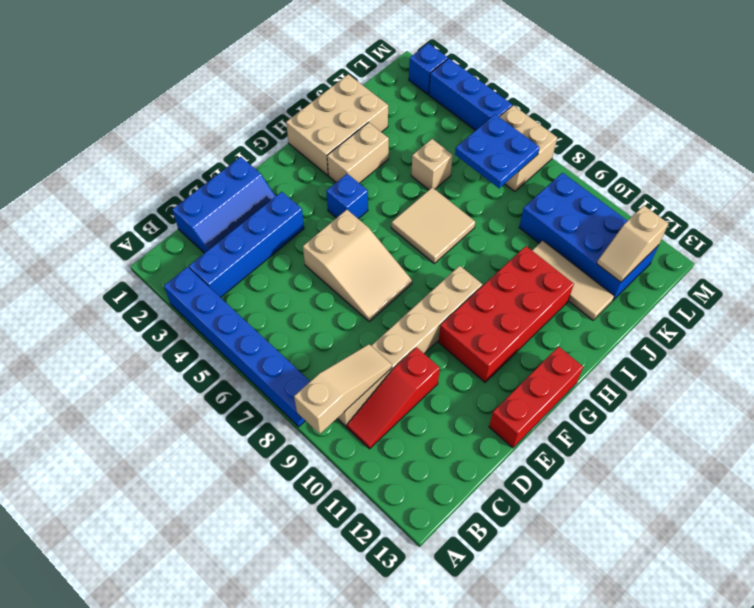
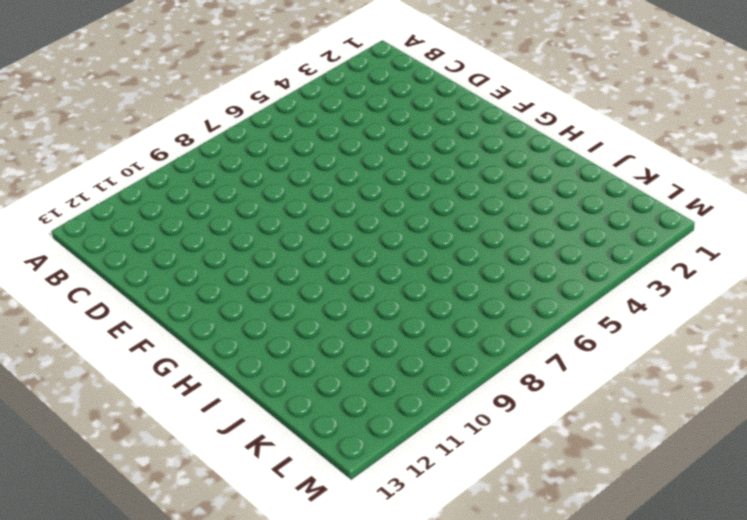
none -> blue brick A3:A8 level 1
none -> blue brick B3:E3 level 1
none -> tan brick B9:G9 level 1

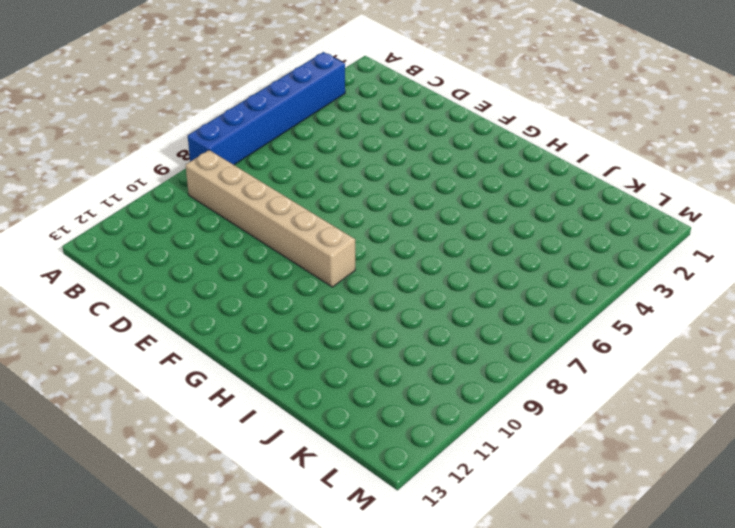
none -> blue brick B3:E3 level 1
none -> red slope B10:D10 level 1 top D
none -> blue slope C1:E2 level 1 top 1

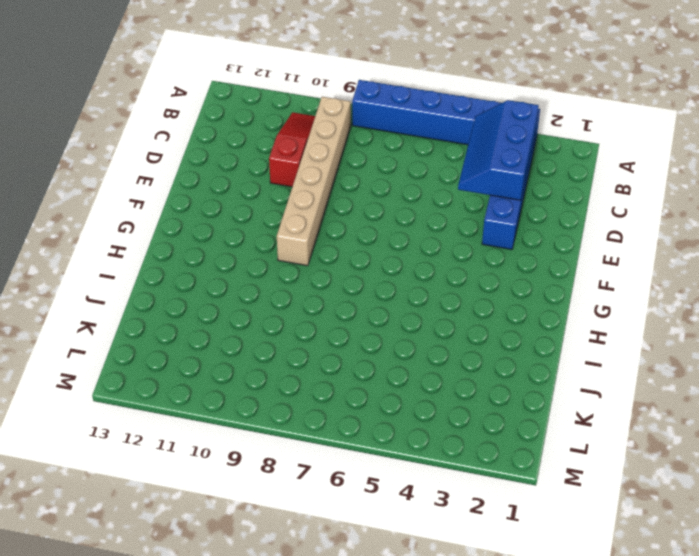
blue slope B3:D4 level 2 top 3 -> blue slope C1:E2 level 1 top 1
none -> tan slope E5:F7 level 1 top 5
none -> red brick E13:G13 level 1
none -> red brick F10:I11 level 1

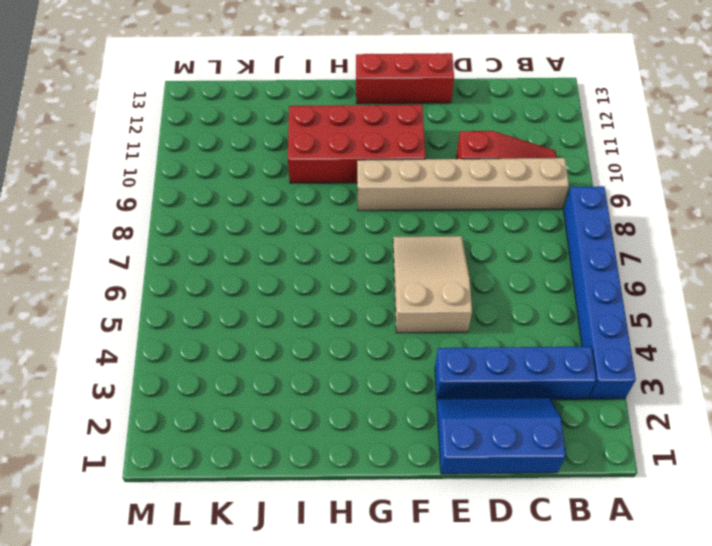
none -> blue brick G4 level 1
none -> tan brick H1:J2 level 1
none -> tan brick H3:I3 level 1

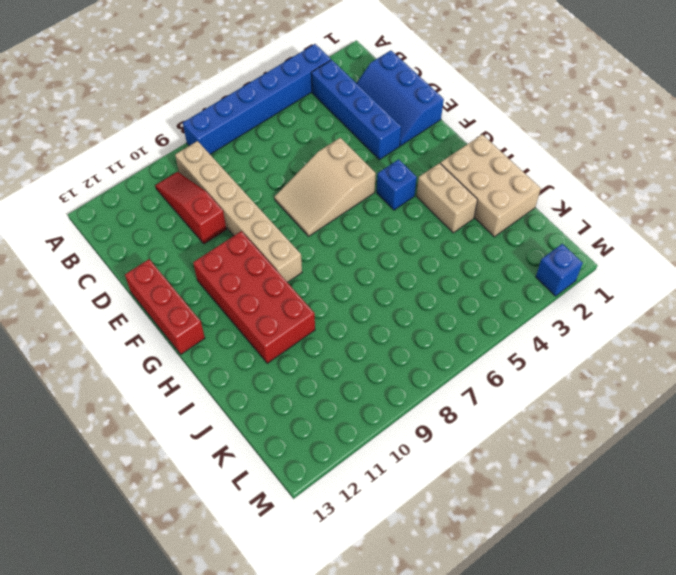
none -> tan tile H6:I7 level 1
none -> tan brick J5 level 1
none -> tan tile J10:J12 level 1

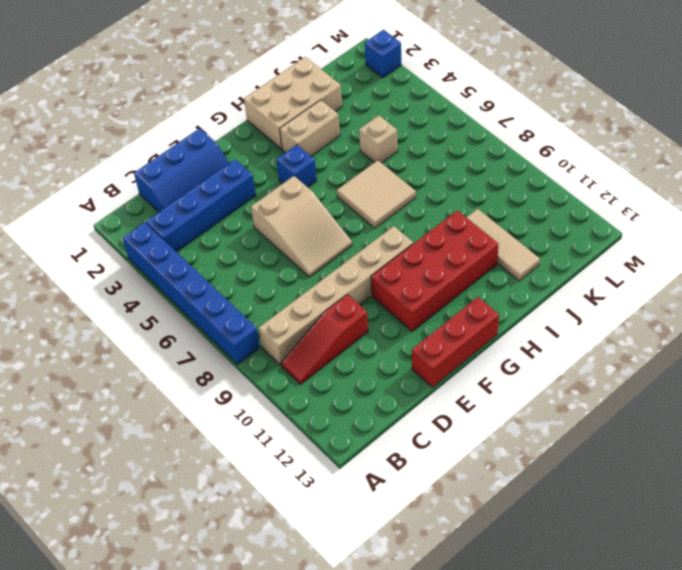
none -> blue brick K9:L12 level 1
none -> tan brick L6:M7 level 1
none -> blue brick M3:M5 level 1

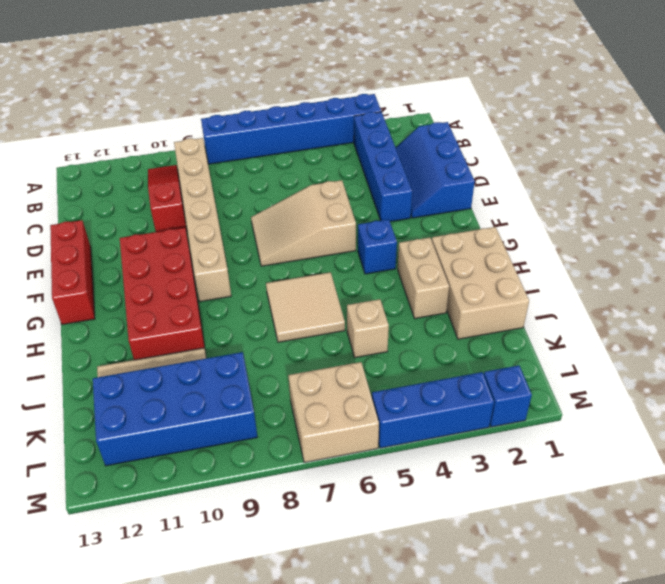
none -> tan slope A9:C9 level 2 top A
none -> blue plate K6:L7 level 2
none -> tan slope K12:L12 level 2 top L

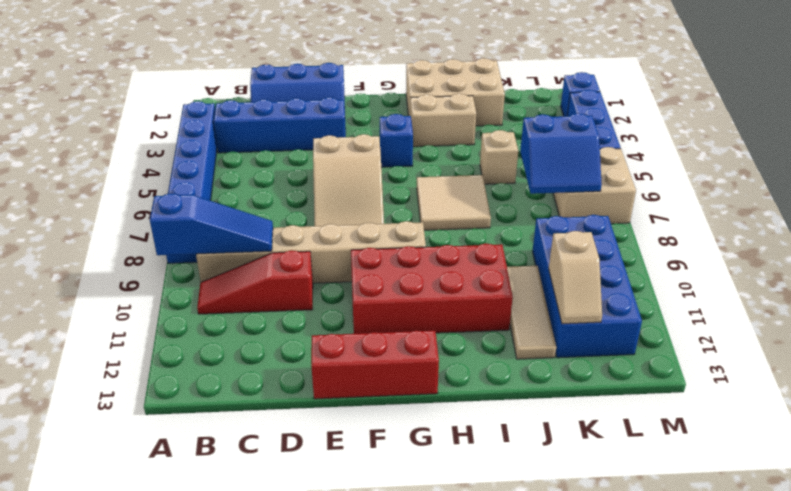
blue slope A9:C9 level 2 top A -> tan slope A9:C9 level 2 top A
blue slope K6:L7 level 2 top 6 -> blue plate K6:L7 level 2
tan slope K11:K12 level 2 top 11 -> tan slope K12:L12 level 2 top L

